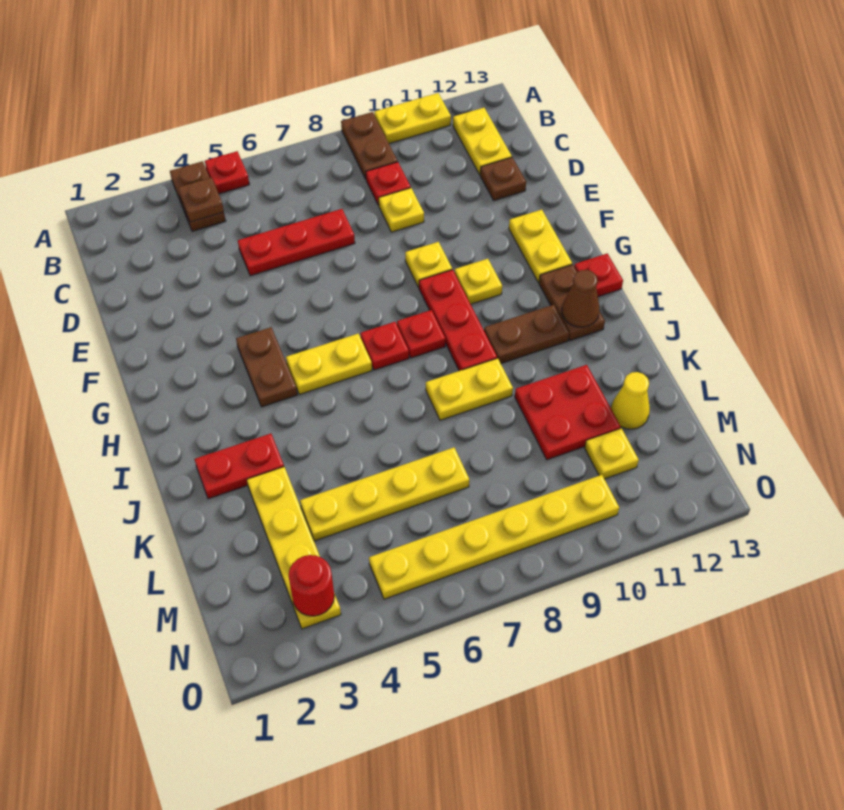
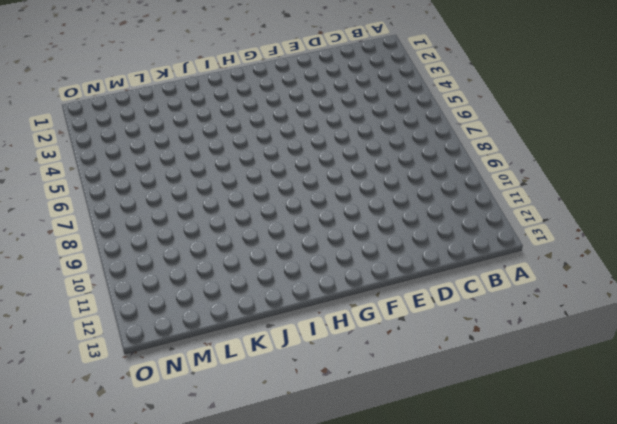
none -> brown plate A4:B4 level 1
none -> red plate A5 level 1
none -> brown plate A9:B9 level 1
none -> yellow plate A10:A11 level 1

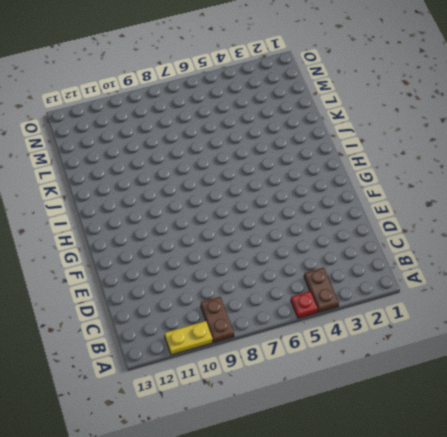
none -> yellow plate B12:C12 level 1
none -> red plate C9 level 1
none -> red plate D5:D7 level 1
none -> yellow plate D9 level 1

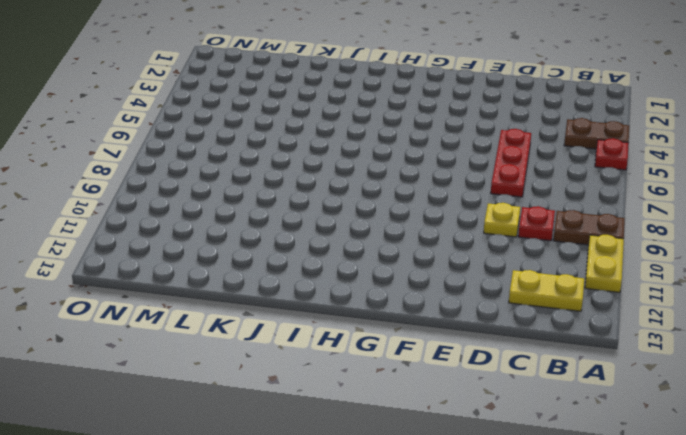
none -> brown plate D12 level 1
none -> yellow plate F9 level 1
none -> yellow plate F12:G12 level 1
none -> brown plate G4:H4 level 1

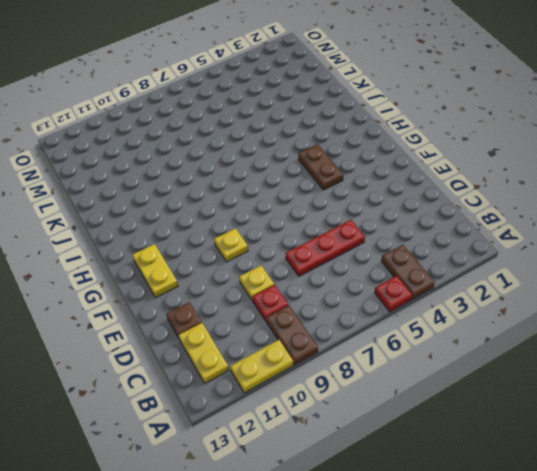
none -> red plate G9:I9 level 1
none -> yellow plate G10 level 1
none -> yellow plate H5:H6 level 1
none -> red plate H7 level 1

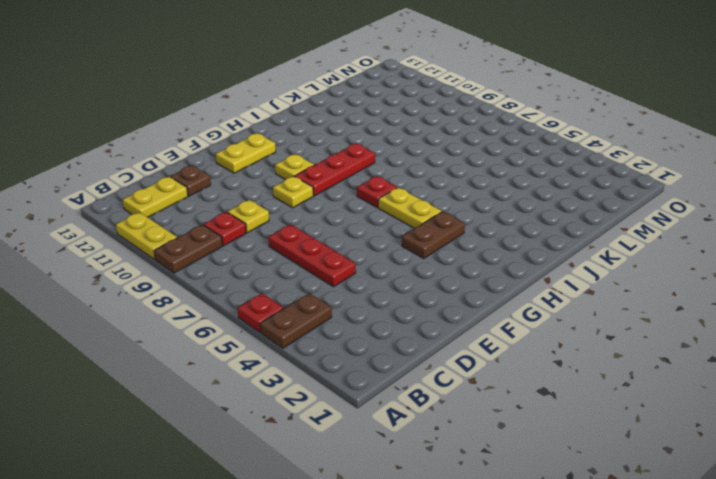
none -> red plate H8 level 1
none -> brown plate H12:I12 level 1
none -> red plate H13 level 1
none -> brown plate I10:I11 level 1

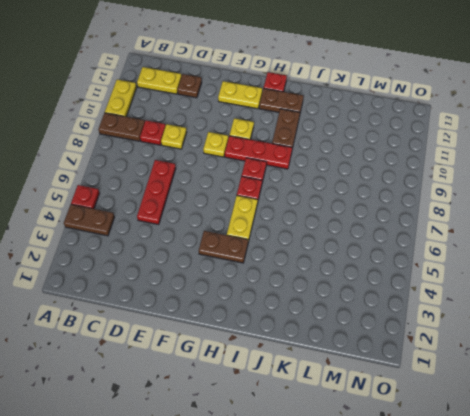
none -> red plate J2:J3 level 1
none -> yellow plate J8:J9 level 1
none -> yellow plate K3:N3 level 1
none -> red plate K10:L11 level 1

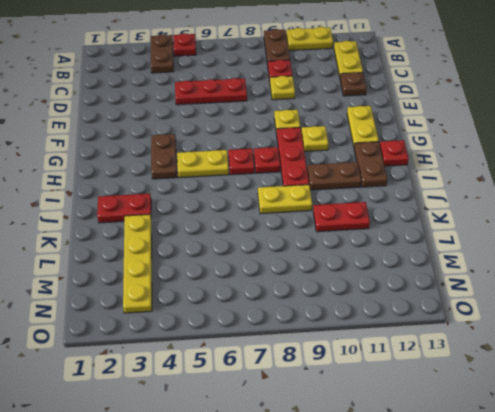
red plate K10:K11 level 1 -> red plate K10:L11 level 1
none -> yellow plate L4:L7 level 1
none -> yellow cone L12 level 1
none -> yellow plate M11 level 1
none -> yellow plate N5:N10 level 1

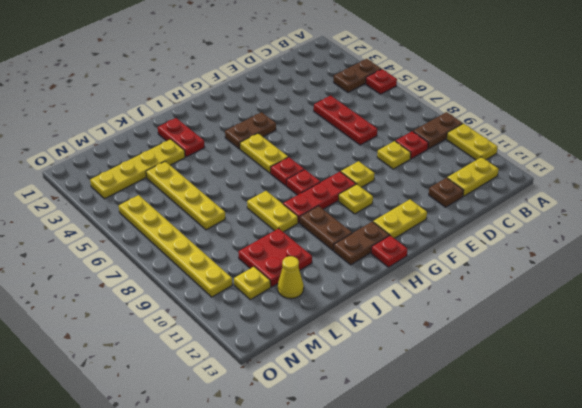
none -> brown plate B4 level 2
none -> brown cone I12 level 2
none -> red round brick N3 level 2

